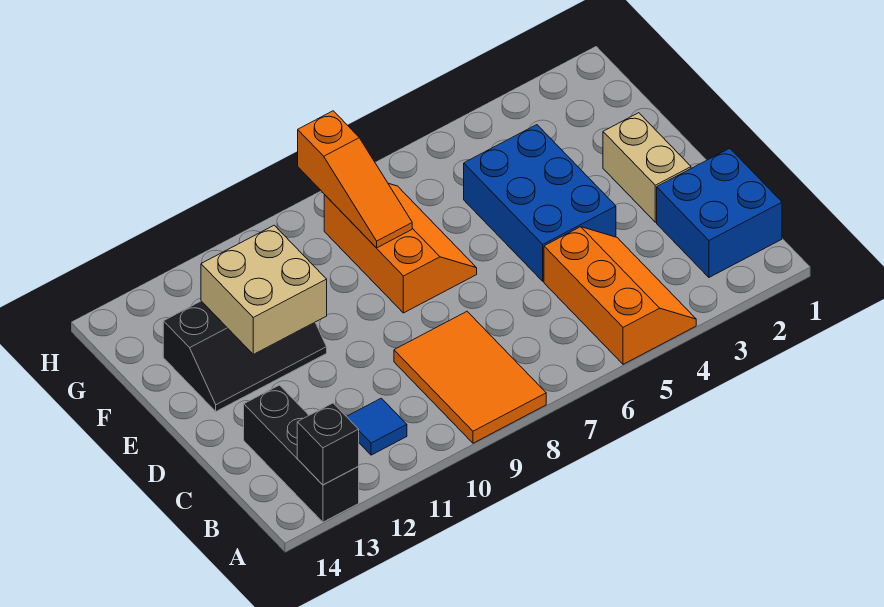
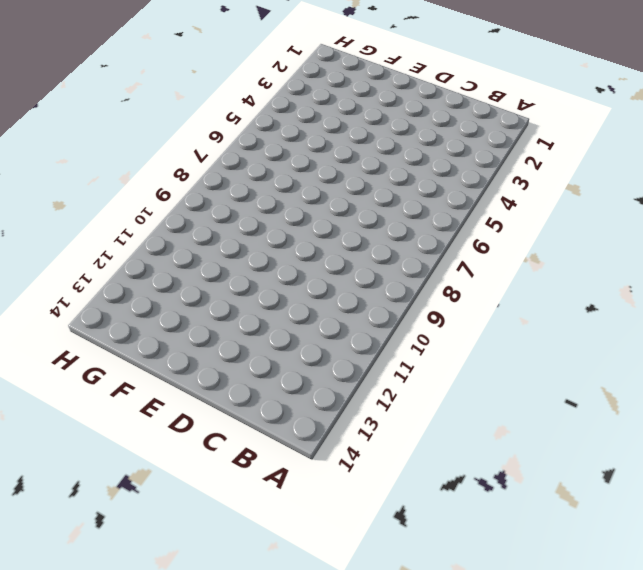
none -> orange slope A4:C5 level 1 top 5
none -> orange tile A8:C9 level 1
none -> black brick A13:C13 level 1

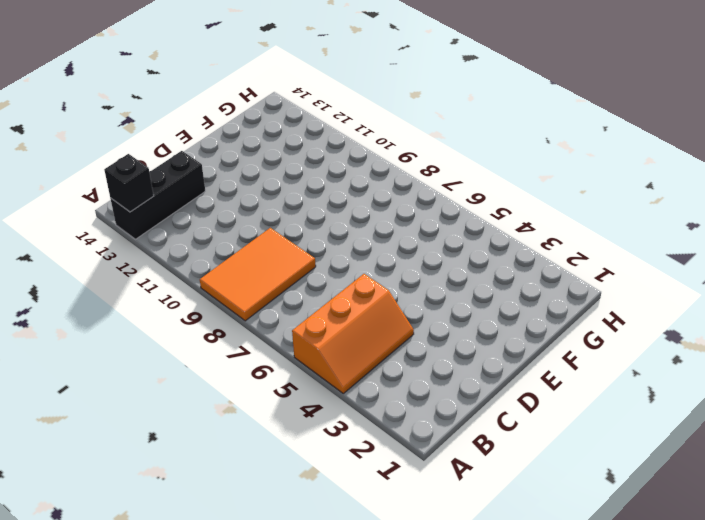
none -> blue brick B1:C2 level 1
none -> blue tile B11 level 1
none -> tan brick D2:E2 level 1

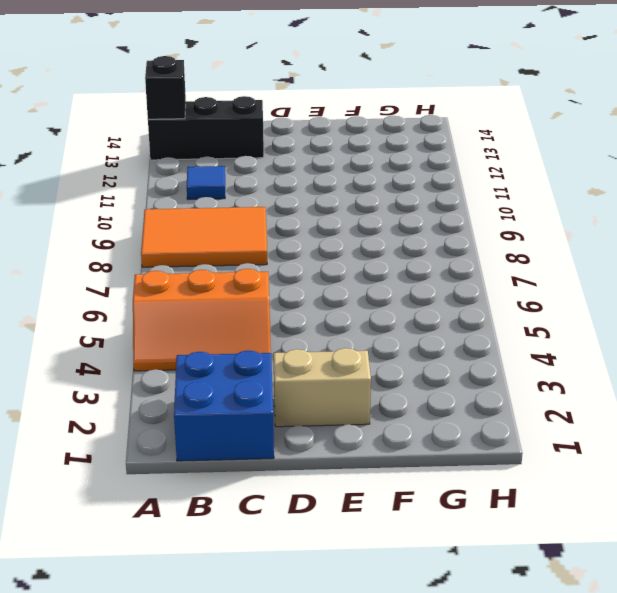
none -> blue brick D4:F5 level 1
none -> orange slope E7:G8 level 1 top 8
none -> black slope E11:F13 level 1 top F

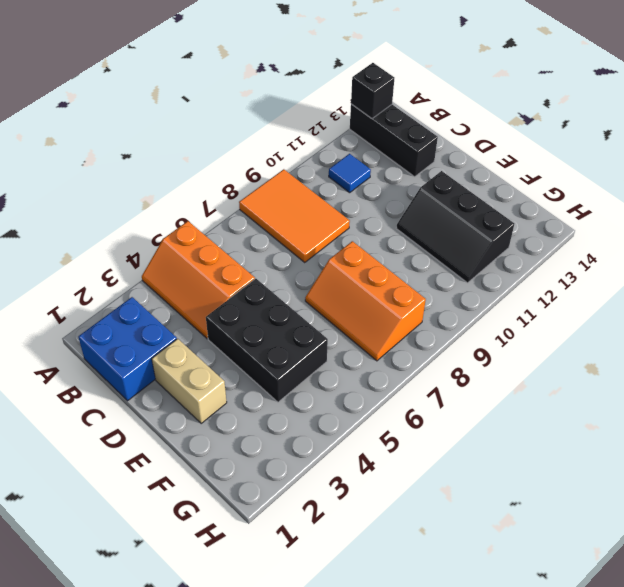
black brick D4:F5 level 1 -> blue brick D4:F5 level 1
black slope E11:G12 level 1 top 12 -> black slope E11:F13 level 1 top F
none -> tan brick E11:F12 level 2
none -> orange slope F8:H8 level 2 top H

